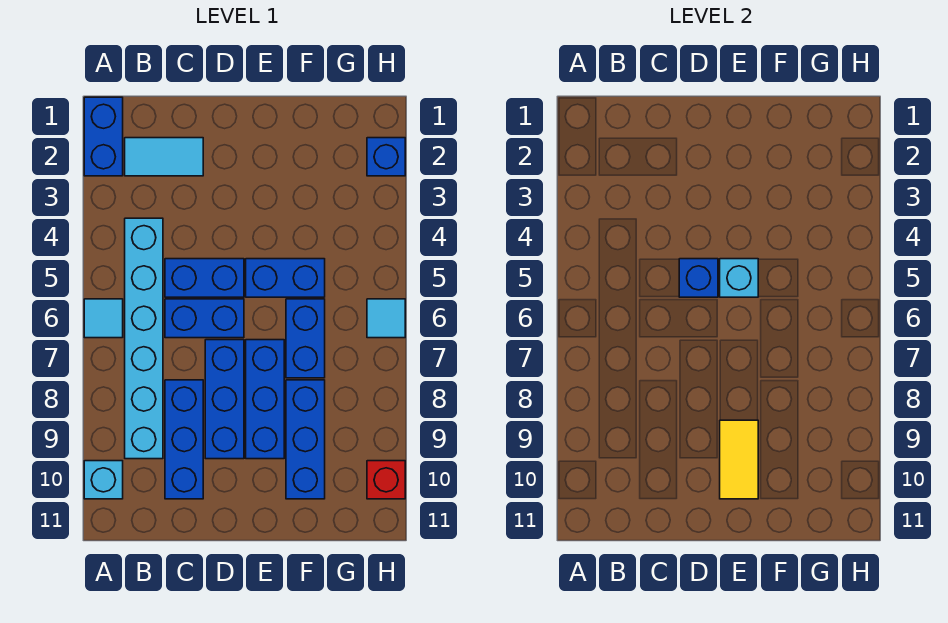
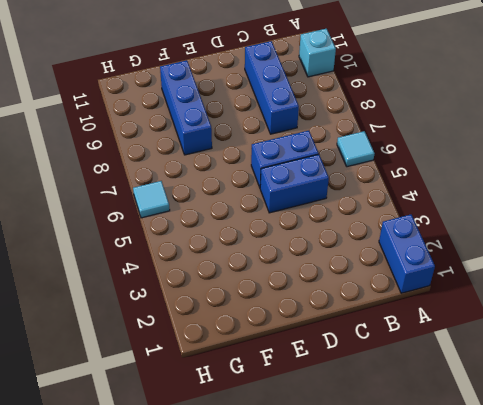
none -> cyan tile B2:C2 level 1
none -> cyan brick B4:B9 level 1
none -> blue brick D7:D9 level 1

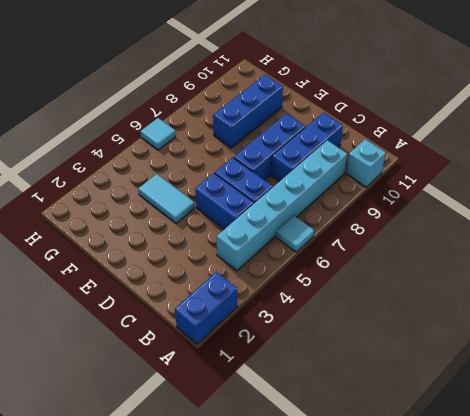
cyan tile E4:F4 level 1 -> cyan tile B2:C2 level 1
none -> blue brick E5:F5 level 1
none -> blue brick E7:E9 level 1
none -> blue brick F6:F7 level 1

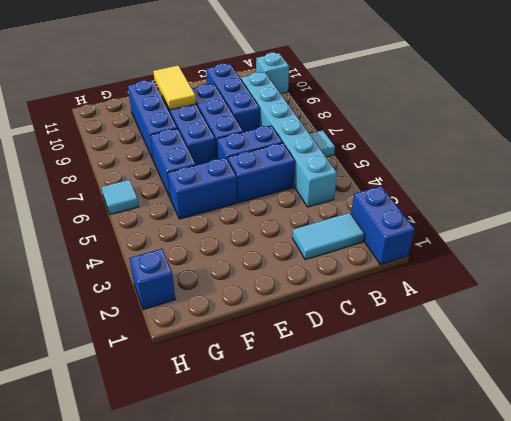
none -> red brick H10 level 1
none -> blue brick D5 level 2
none -> cyan brick E5 level 2

